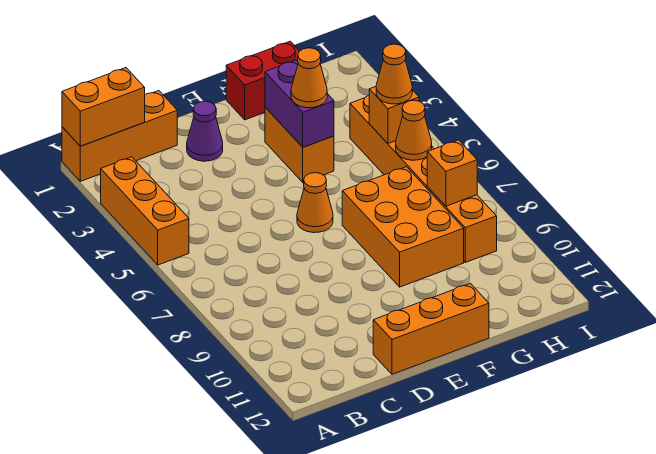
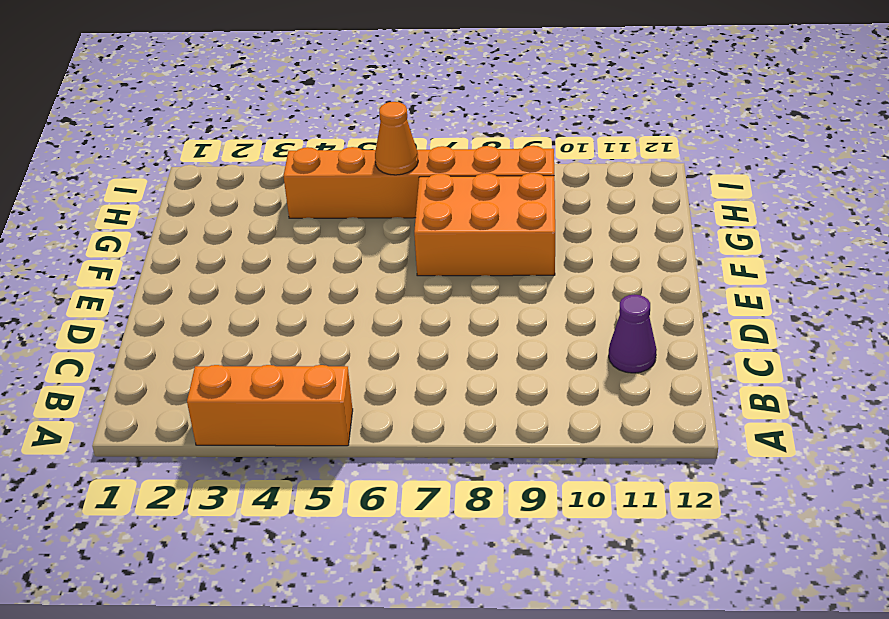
purple cone C11 level 1 -> purple cone D2 level 1
none -> orange brick A1:C1 level 1
none -> orange brick D12:F12 level 1
none -> orange cone E6 level 1

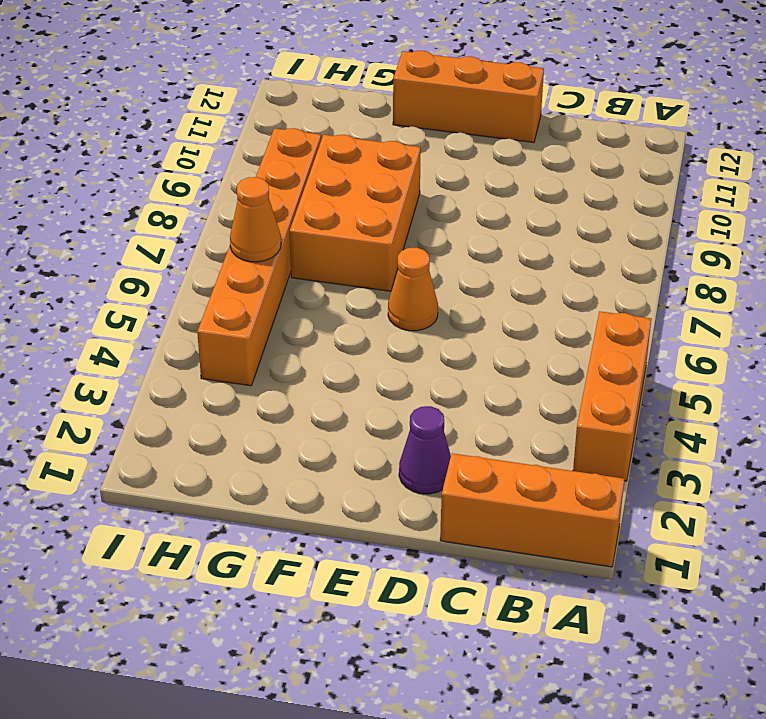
none -> red brick F1:G1 level 1
none -> orange brick F3:F4 level 1
none -> orange brick A1:B1 level 2

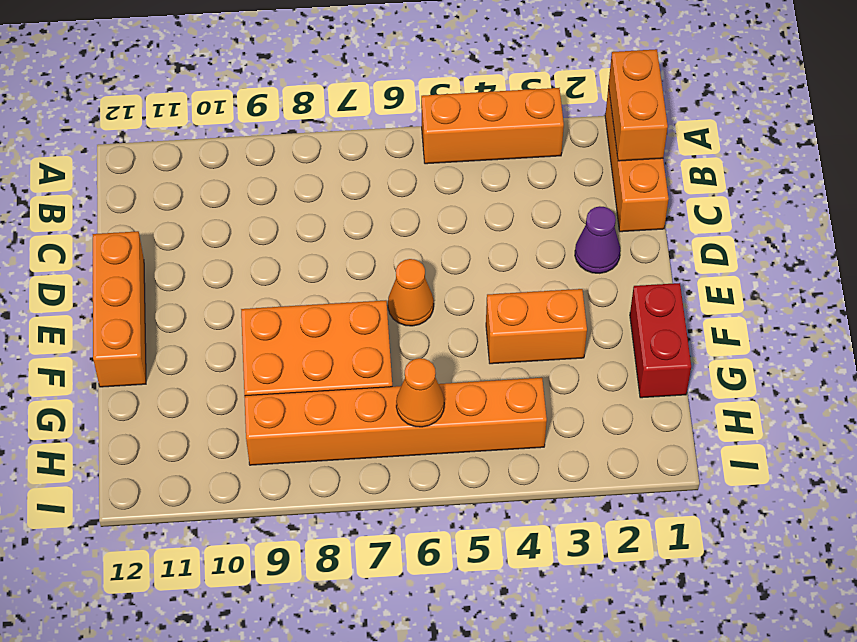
none -> purple brick F3:F4 level 2
none -> orange brick H5 level 2
none -> orange brick H8 level 2

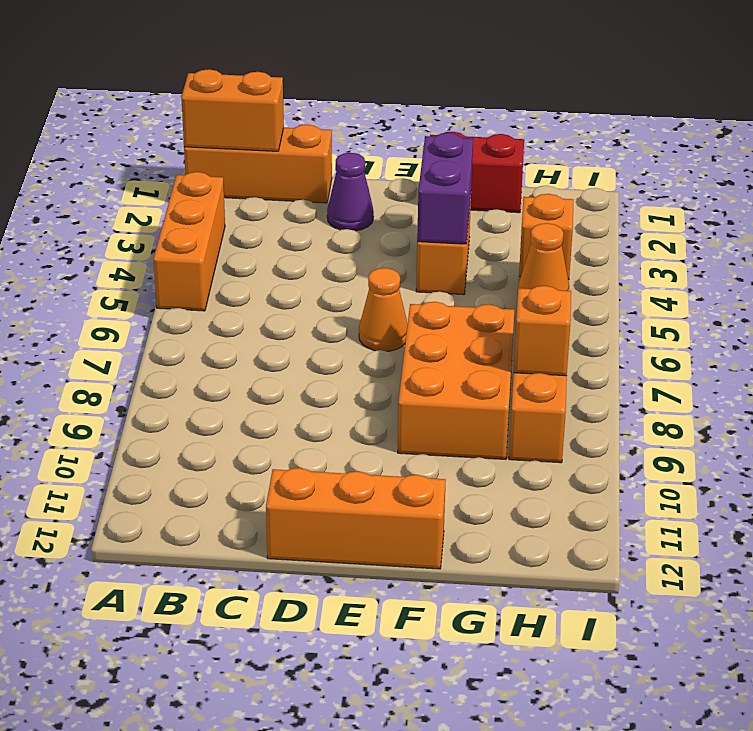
none -> orange cone F4 level 3
none -> orange cone H5 level 3

